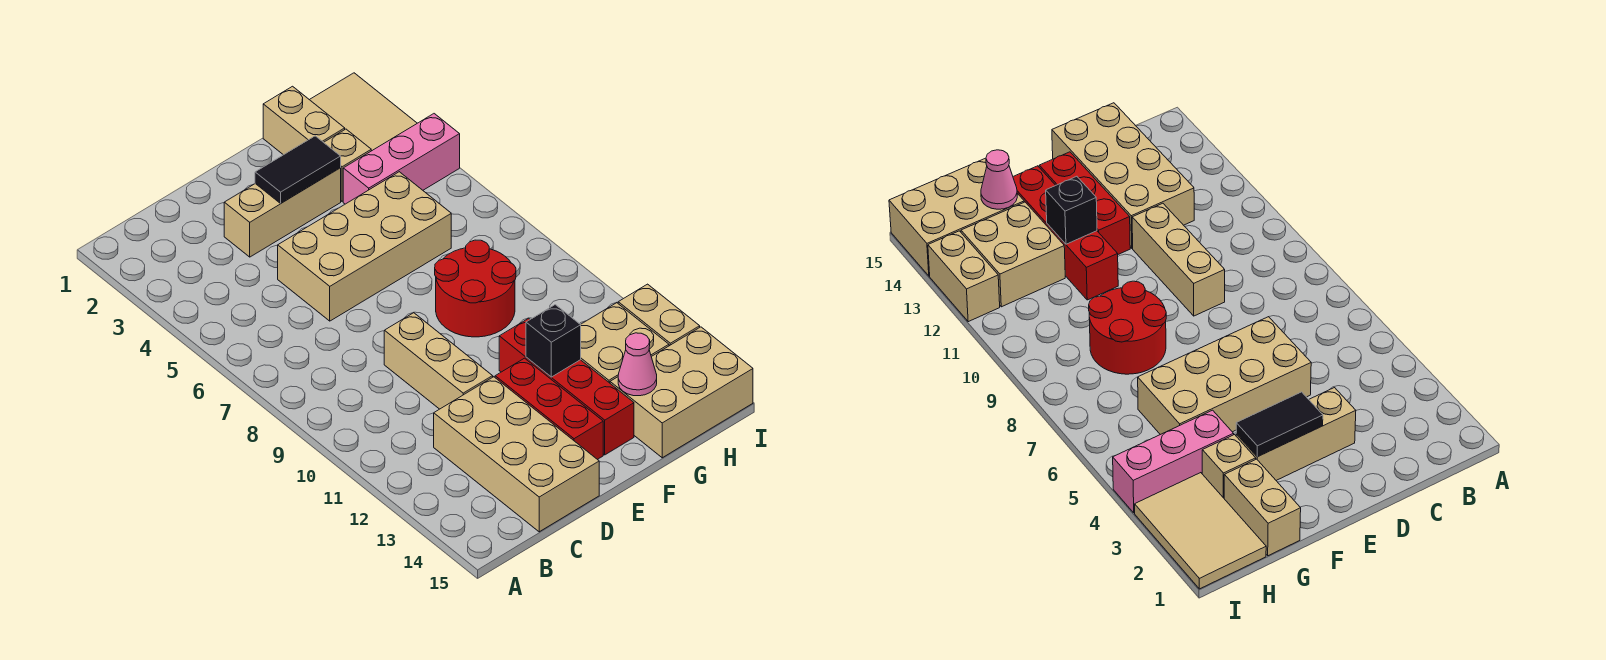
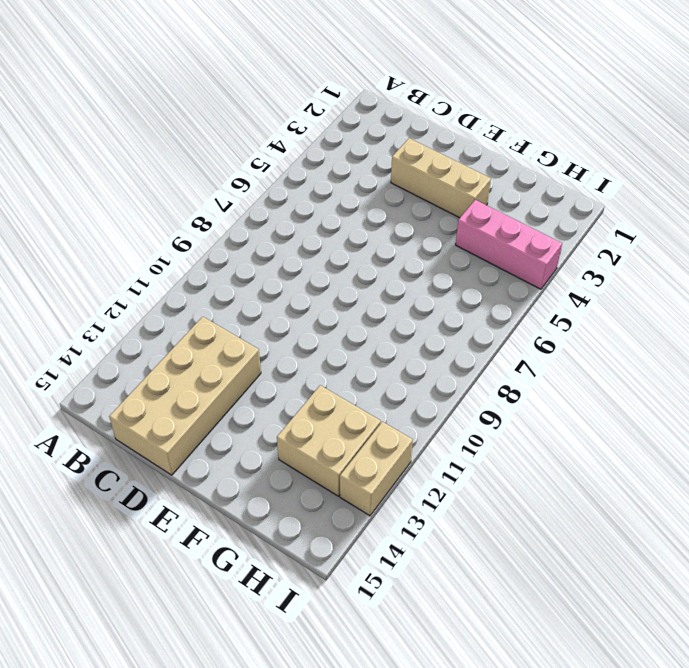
none -> tan brick D5:G6 level 1
none -> tan brick D9:D11 level 1
none -> red brick E12:E14 level 1

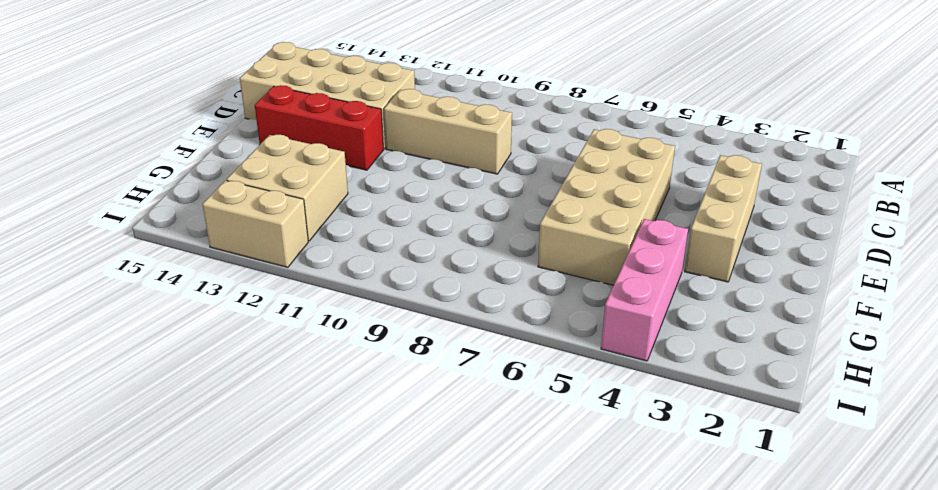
none -> red round brick F8:G9 level 1
none -> red brick F11:F14 level 1
none -> tan brick G1:G2 level 1

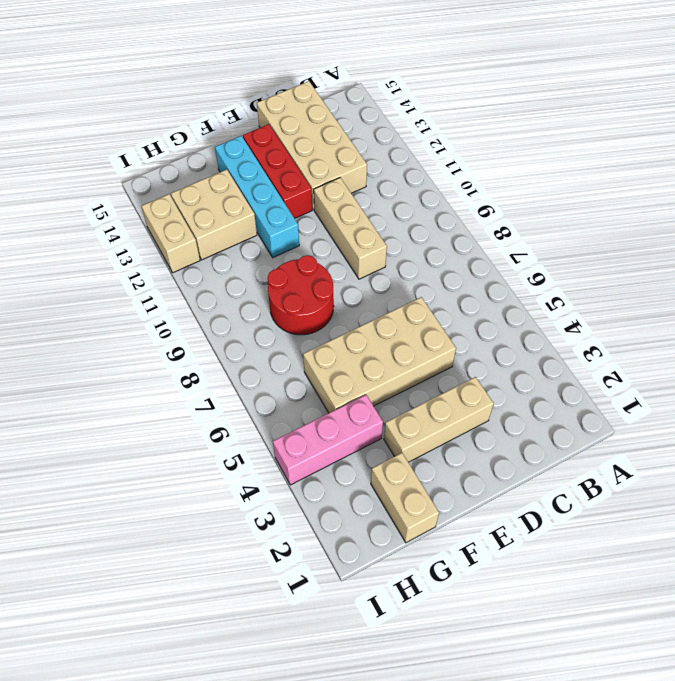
cyan brick F11:F14 level 1 -> red brick F11:F14 level 1
none -> tan brick G3 level 1
none -> tan brick G14:I15 level 1
none -> tan tile H1:I3 level 1

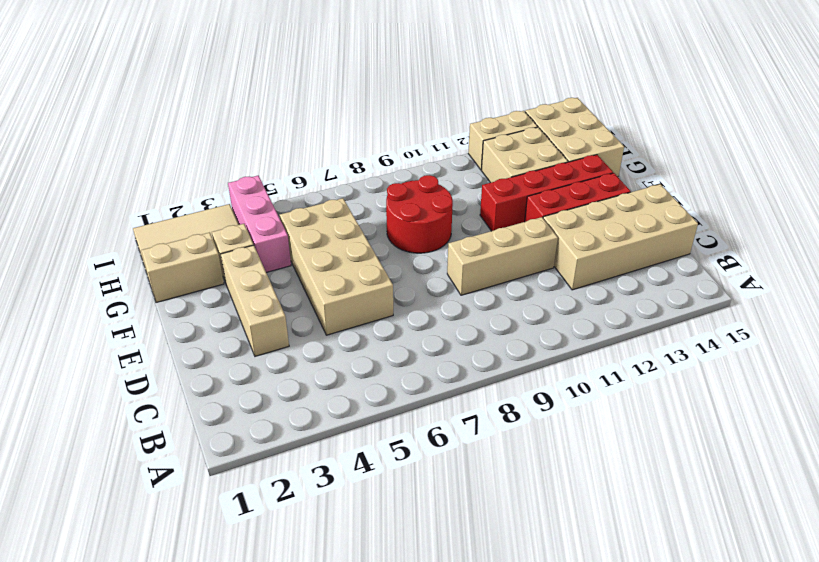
none -> black tile E3:F3 level 2
none -> black brick F12 level 2
none -> pink cone G14 level 2

